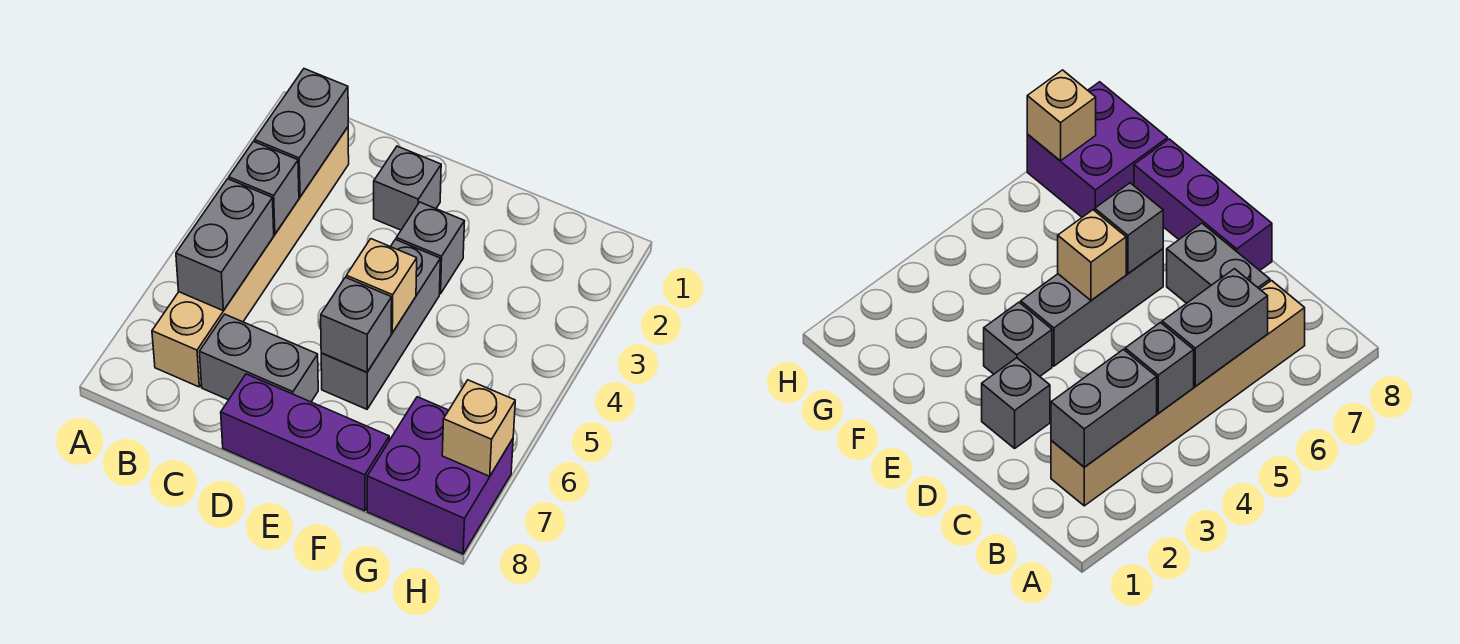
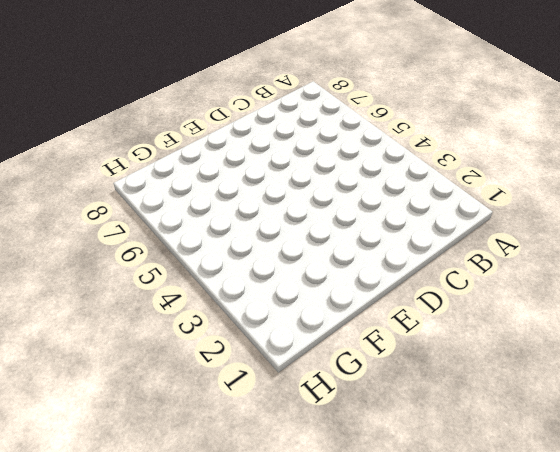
none -> tan brick B2:B7 level 1
none -> grey brick C7:D7 level 1
none -> grey brick D2 level 1

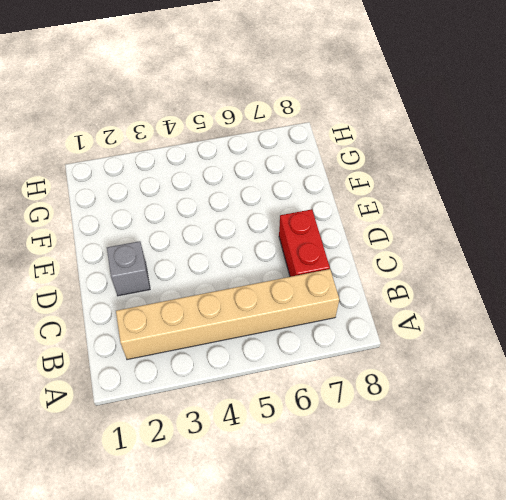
red brick C7:D7 level 1 -> grey brick C7:D7 level 1
none -> purple brick D8:F8 level 1
none -> grey brick E3 level 1
none -> grey brick E4:E6 level 1

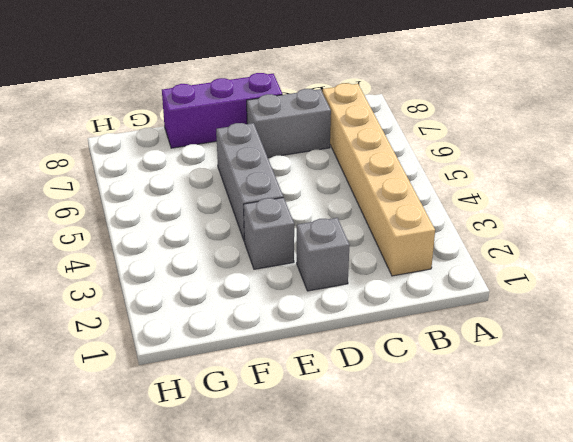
none -> purple brick G7:H8 level 1
none -> grey brick B2:B3 level 2
none -> grey brick B4 level 2

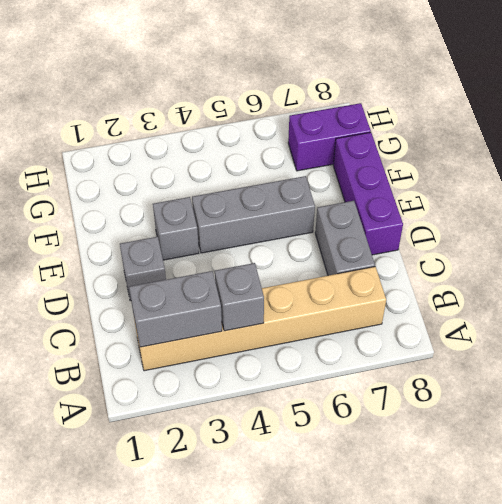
purple brick G7:G8 level 1 -> purple brick G7:H8 level 1
none -> grey brick B5:B6 level 2
none -> tan brick E5 level 2
none -> grey brick E6 level 2

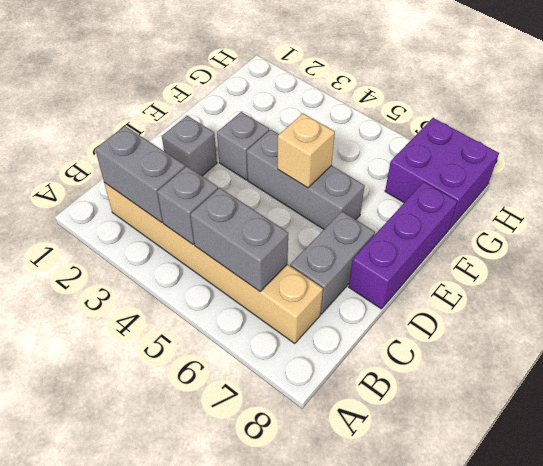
none -> grey brick E6 level 2
none -> tan brick H7 level 2

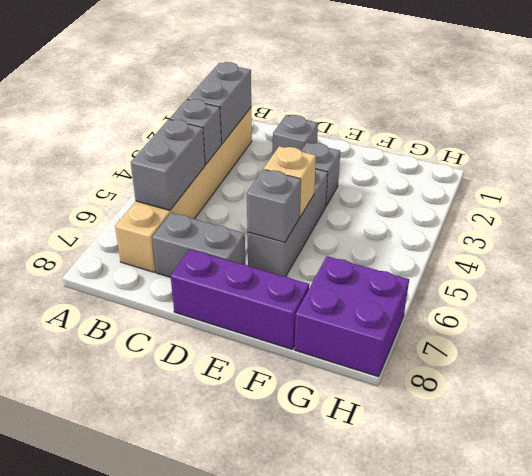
none -> tan brick H7 level 2

